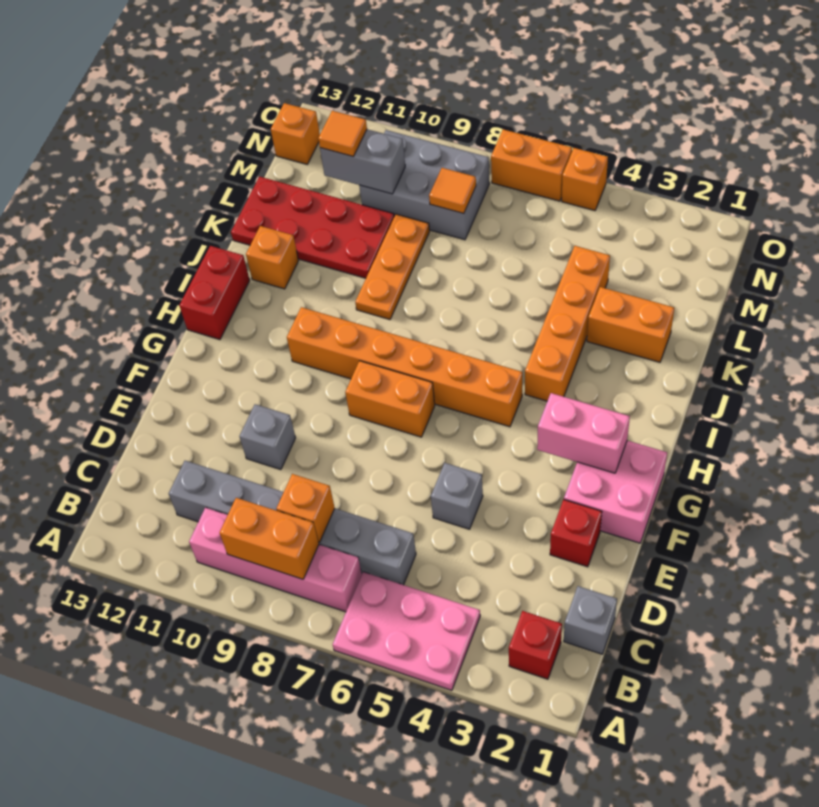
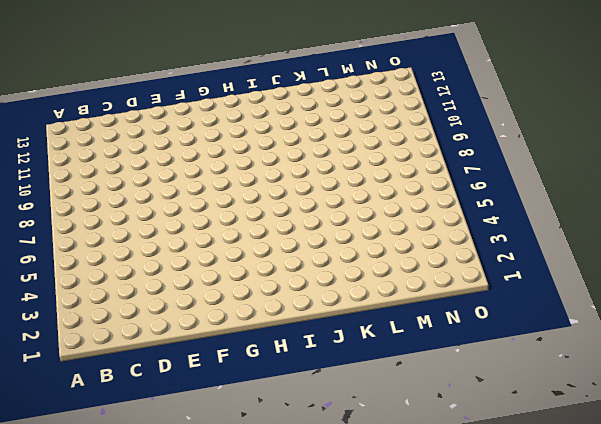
none -> pink plate A4:B6 level 1
none -> red brick B2 level 1
none -> pink brick B7:B10 level 1

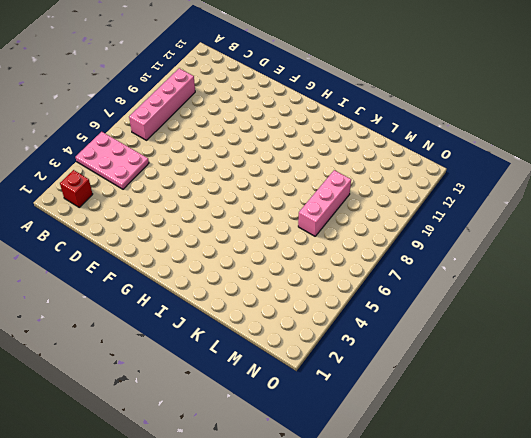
pink plate A4:C5 level 1 -> pink plate A4:B6 level 1
pink brick L7:L9 level 1 -> orange plate J9:L9 level 1
none -> grey brick C1 level 1
none -> grey brick C6:C11 level 1
none -> red brick E2 level 1

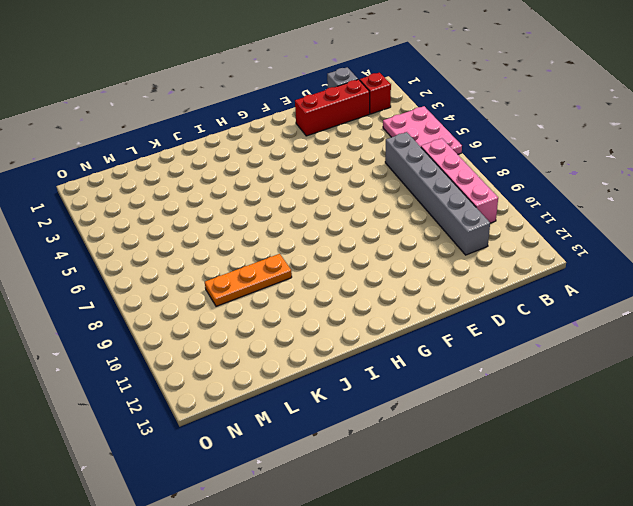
red brick C2:E2 level 1 -> red brick E2 level 1
none -> grey brick E5 level 1
none -> grey brick E10 level 1
none -> pink brick F1:G2 level 1

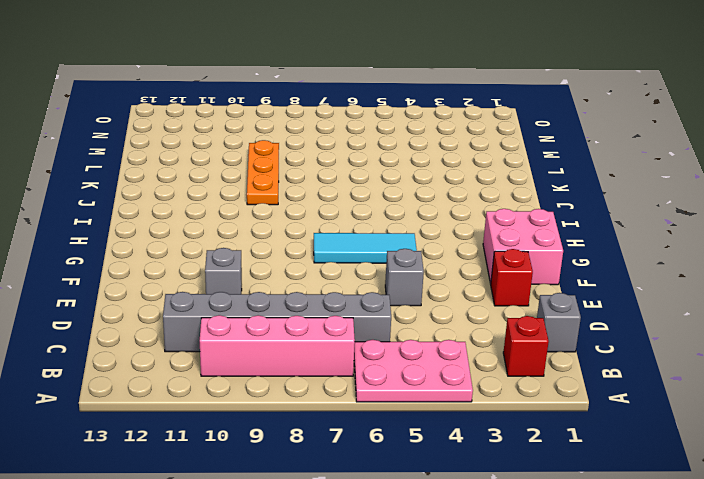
cyan tile G5:G7 level 1 -> orange brick G7:G8 level 1
none -> orange brick H5:H10 level 1
none -> red brick H13:I13 level 1
none -> orange brick I4:L4 level 1

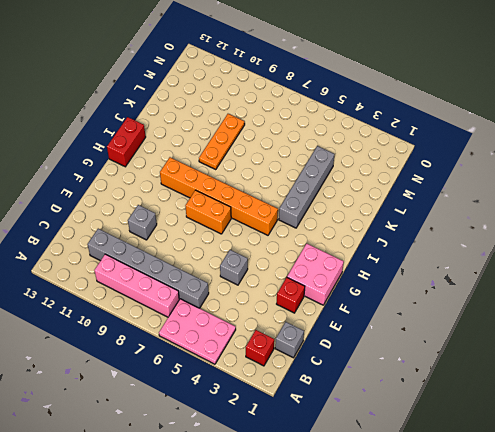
grey brick I4:L4 level 1 -> orange brick I4:L4 level 1
none -> orange brick J12 level 1
none -> orange brick K2:K3 level 1
none -> red plate K10:L13 level 1

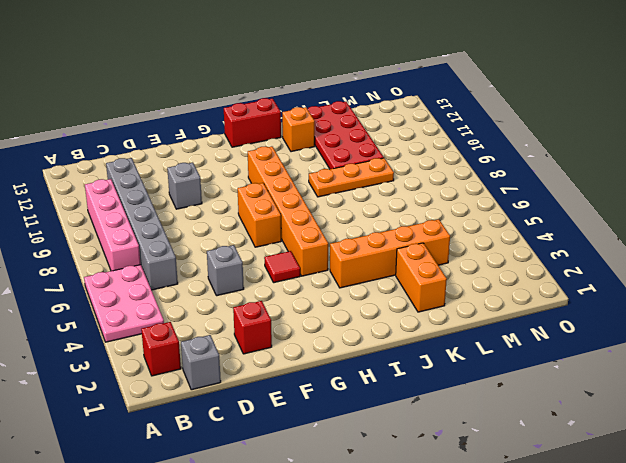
red tile G5 level 1 -> none
none -> pink brick F1:G2 level 1
none -> grey brick M8:N10 level 1
none -> orange brick N13 level 1

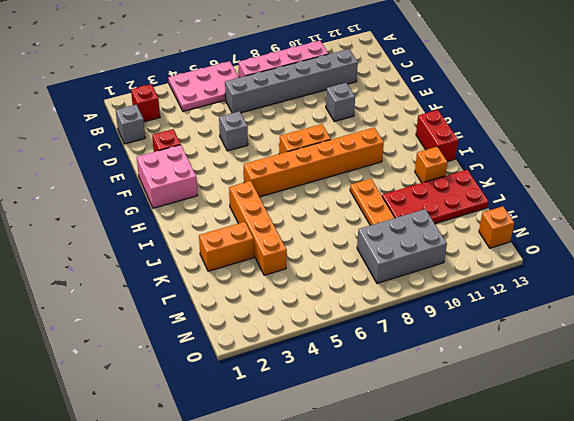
none -> orange brick O5 level 1
none -> orange brick O6:O7 level 1
none -> orange brick B8:B9 level 2

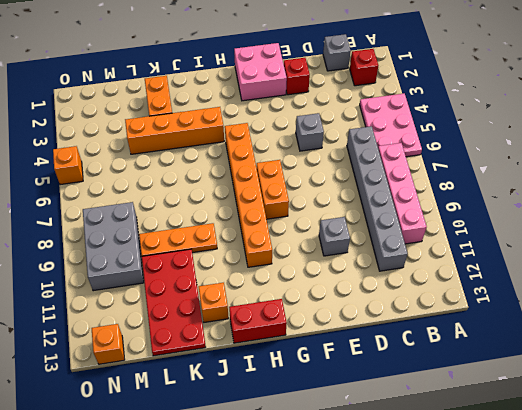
none -> orange brick O6:O7 level 1
none -> orange brick B8:B9 level 2
none -> orange brick C8 level 2

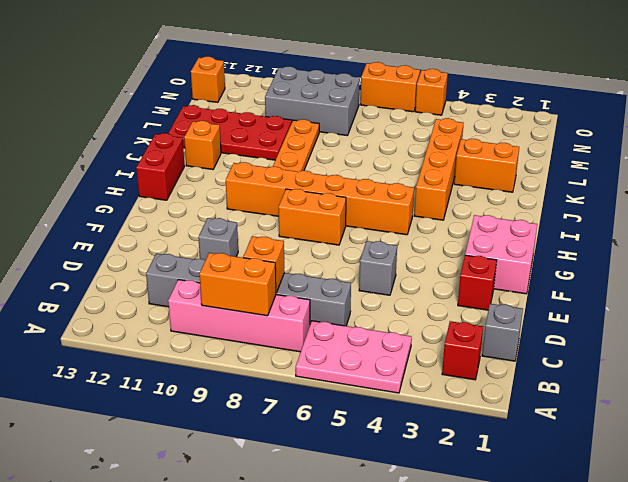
none -> pink brick G2:G3 level 2
none -> orange tile M8 level 2
none -> grey brick M10:M11 level 2

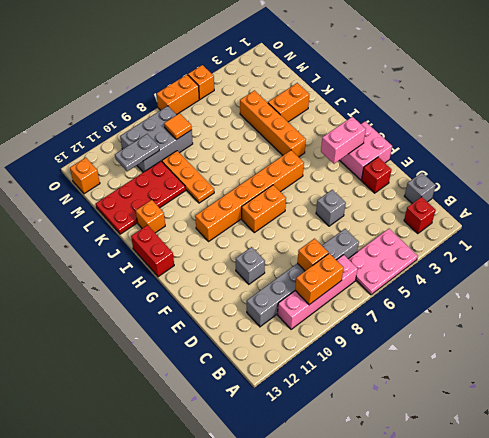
grey plate M10:M11 level 2 -> grey brick M10:M11 level 2
none -> orange tile M11 level 3

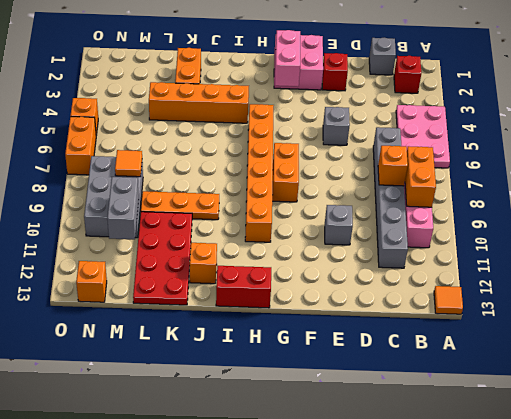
orange tile A13 level 1 -> orange tile M11 level 3

